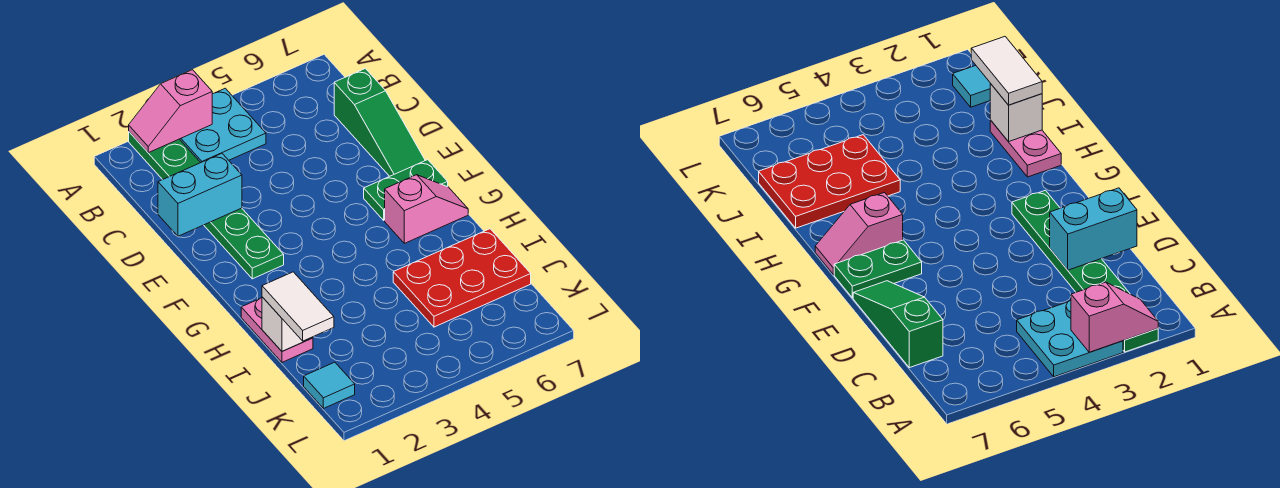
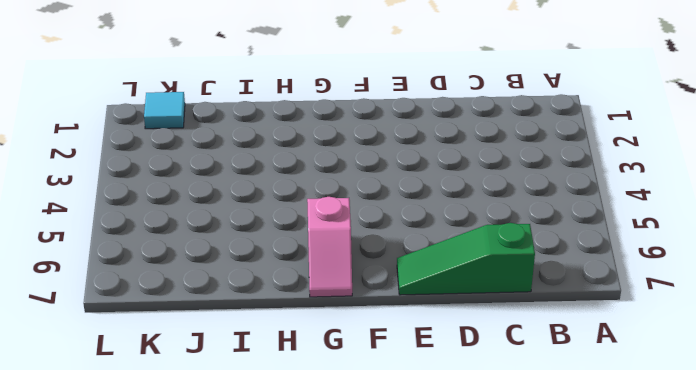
none -> green plate A2:F2 level 1
none -> cyan plate A3:B4 level 1
none -> green plate F6:F7 level 1

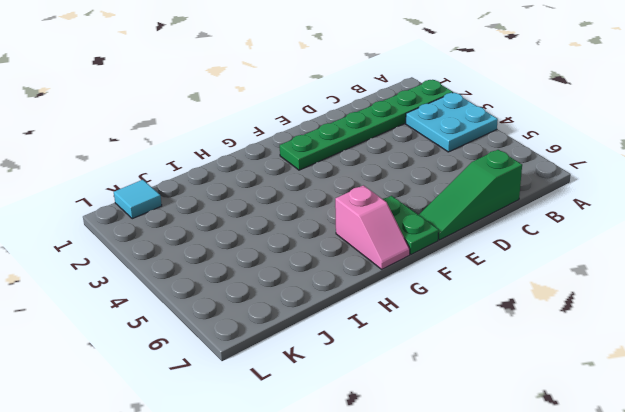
none -> pink plate H1:I1 level 1
none -> red plate I5:J7 level 1
none -> pink slope A2:A3 level 2 top 3

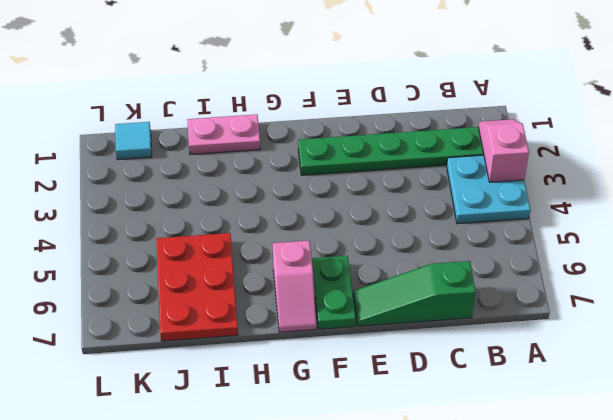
none -> cyan brick D1:D2 level 2
none -> white brick I1 level 2
none -> white tile I1:J1 level 3

